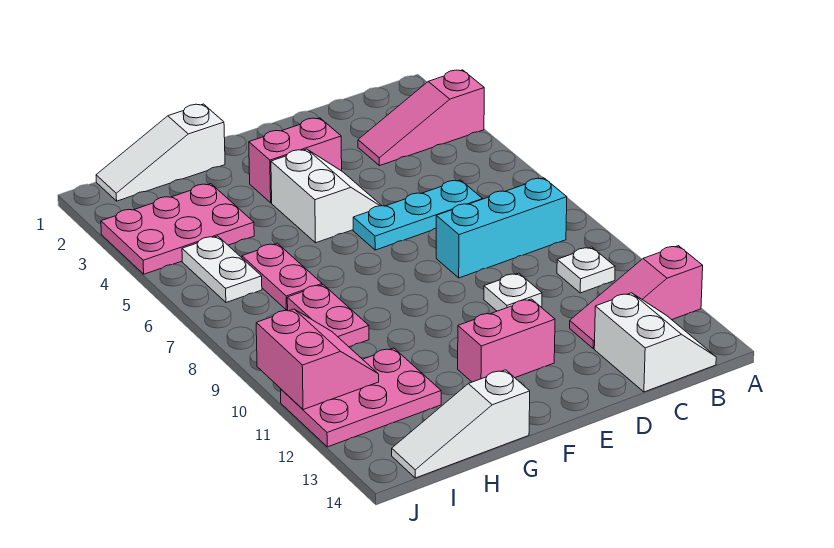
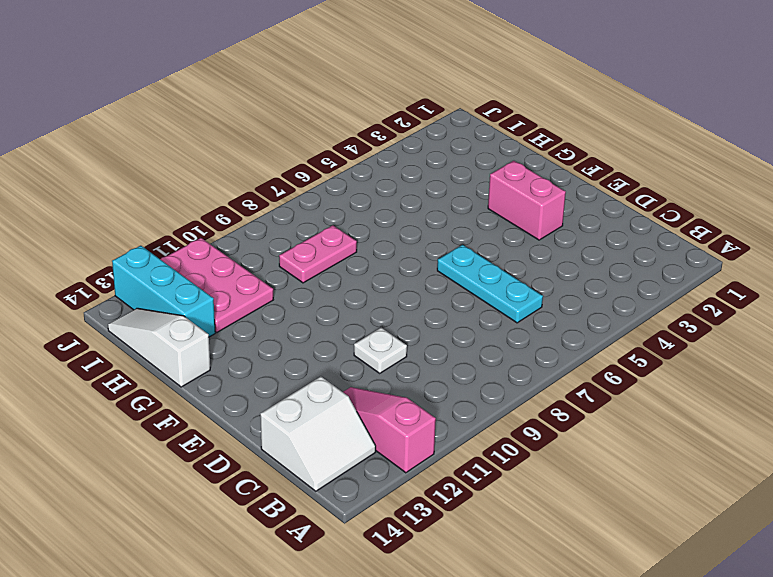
cyan brick H13:J13 level 1 -> cyan brick B8:D8 level 1
none -> pink slope A3:C3 level 1 top A
none -> white plate B10 level 1
none -> white slope E4:F5 level 1 top F

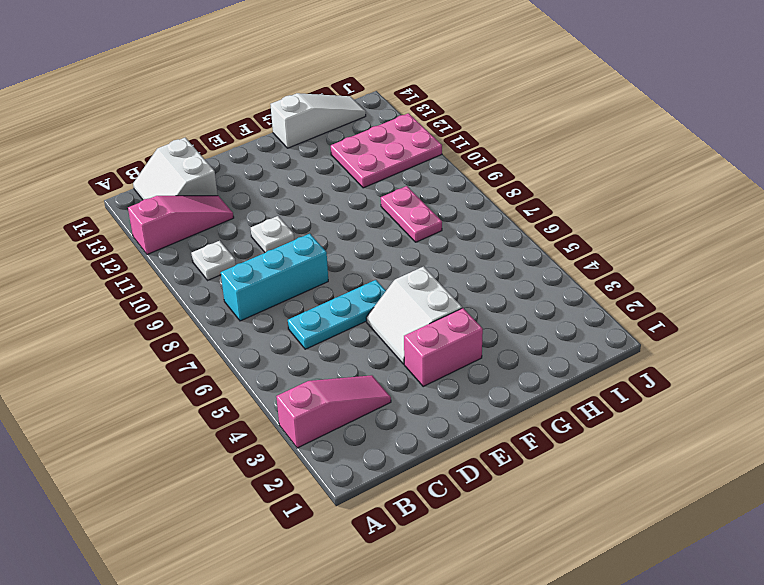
none -> pink brick E12:F12 level 1
none -> white slope G1:I1 level 1 top G
none -> pink plate H3:J4 level 1

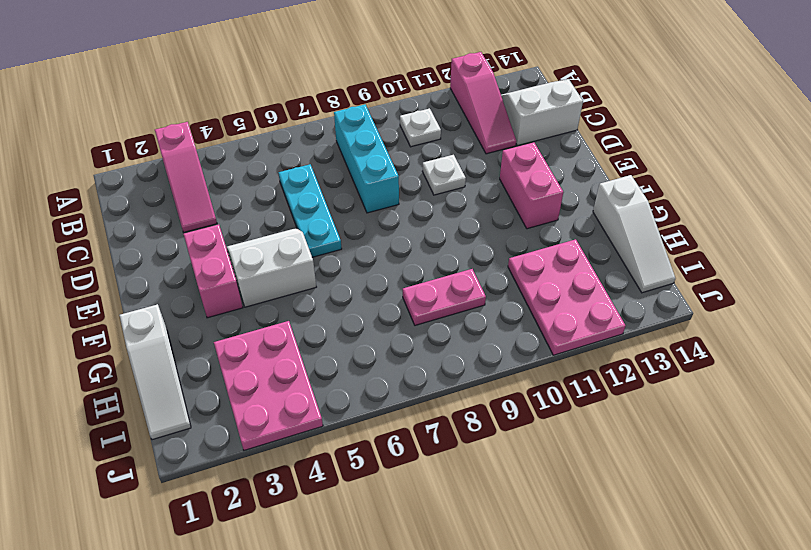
none -> pink plate H6:H7 level 1
none -> white plate I5:I6 level 1
none -> pink slope I10:J11 level 2 top J

